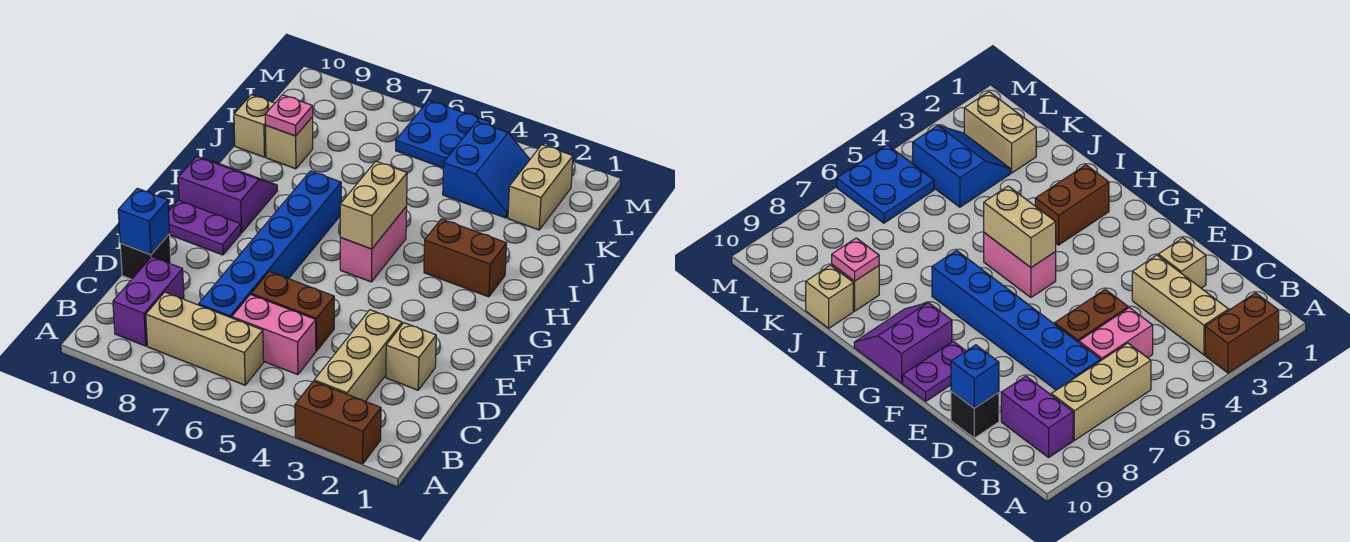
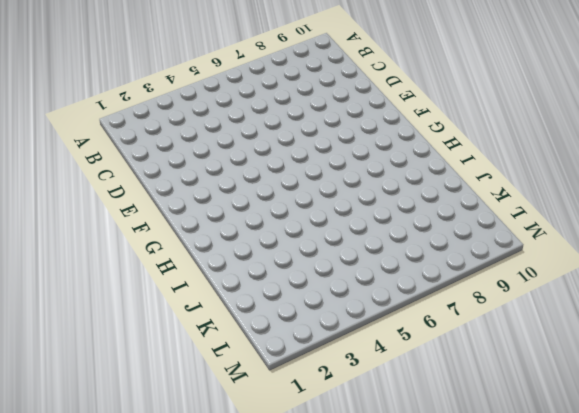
none -> brown brick A2:A3 level 1
none -> tan brick B3:D3 level 1
none -> tan brick B6:B8 level 1

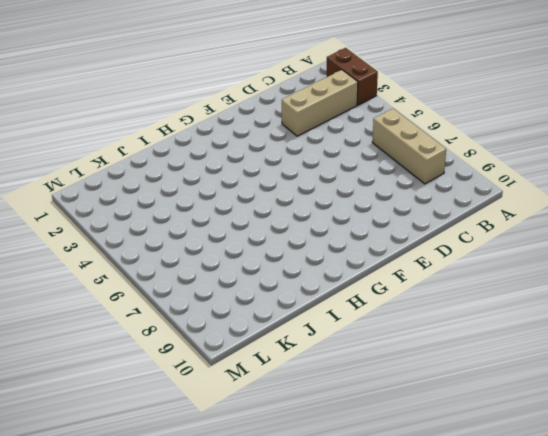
none -> purple brick B9:C9 level 1
none -> pink brick C5:C6 level 1
none -> blue brick C7:H7 level 1

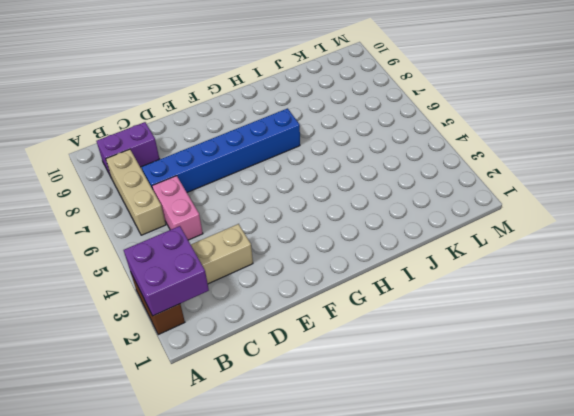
purple brick A2:B3 level 2 -> none
none -> tan brick D2 level 1
none -> brown brick D5:D6 level 1
none -> black brick D10 level 1

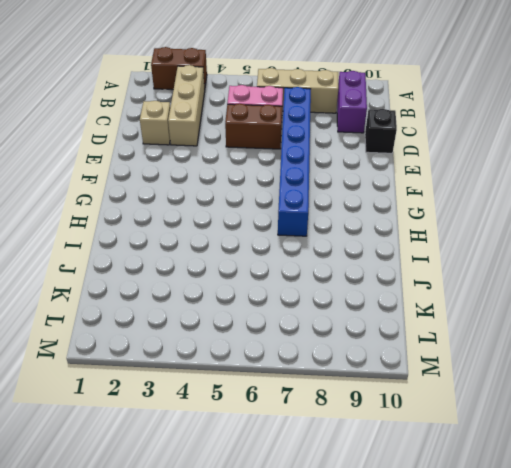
none -> purple plate F9:F10 level 1
none -> pink brick G5:H5 level 1
none -> purple slope G9:H10 level 1 top G

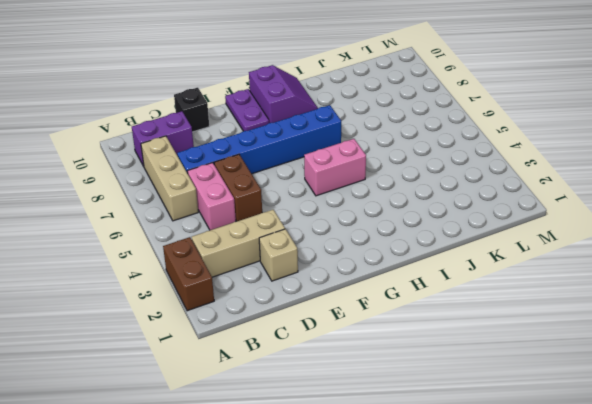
none -> brown brick H2:H3 level 1
none -> tan brick J9 level 1
none -> tan brick J10 level 1

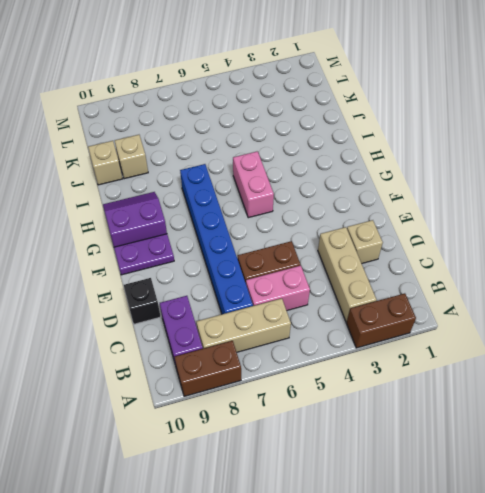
brown brick A8:A9 level 1 -> brown brick H2:H3 level 1
none -> tan brick K2:L2 level 1
none -> blue slope K3:L4 level 1 top 4
none -> blue plate L5:M6 level 1

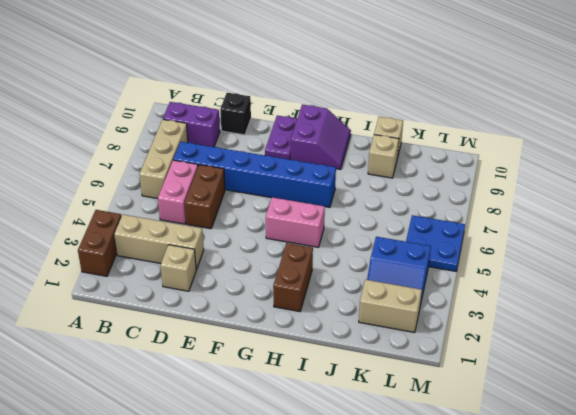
none -> blue brick D10 level 2
none -> tan brick G5:H5 level 2
none -> pink plate J9 level 2

